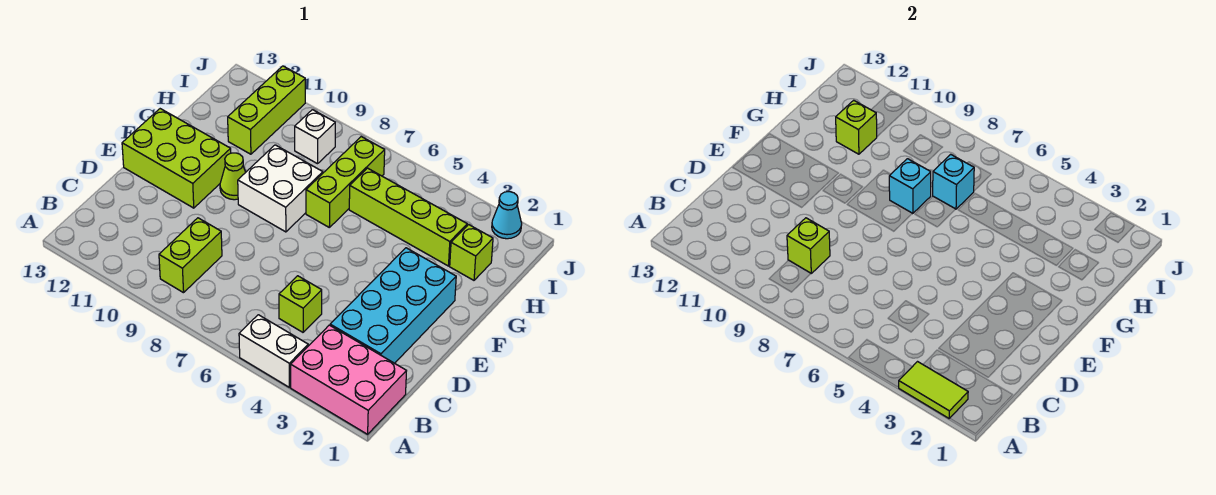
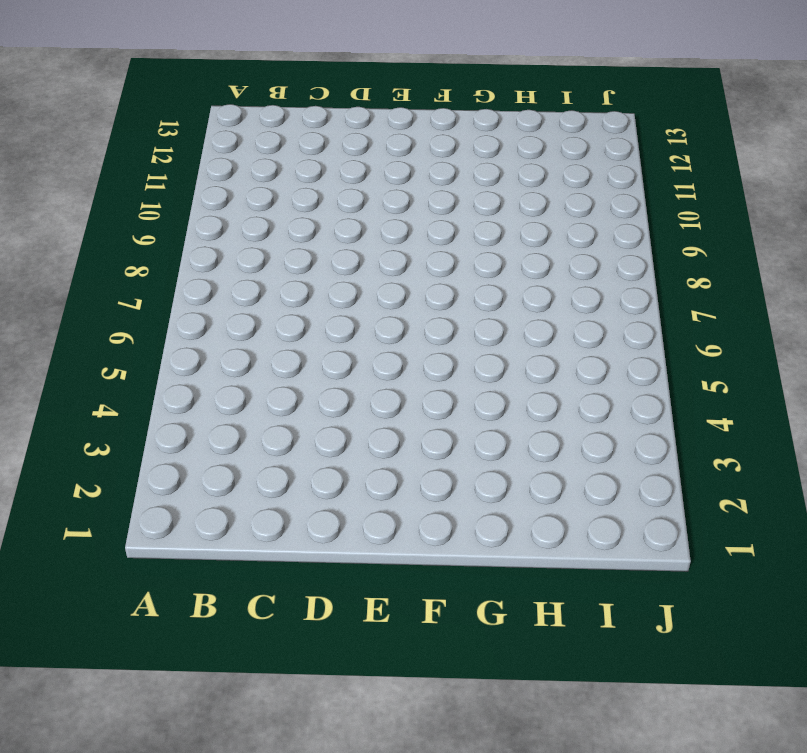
none -> pink brick A1:B3 level 1
none -> white brick A4:A5 level 1
none -> lime brick B9:C9 level 1

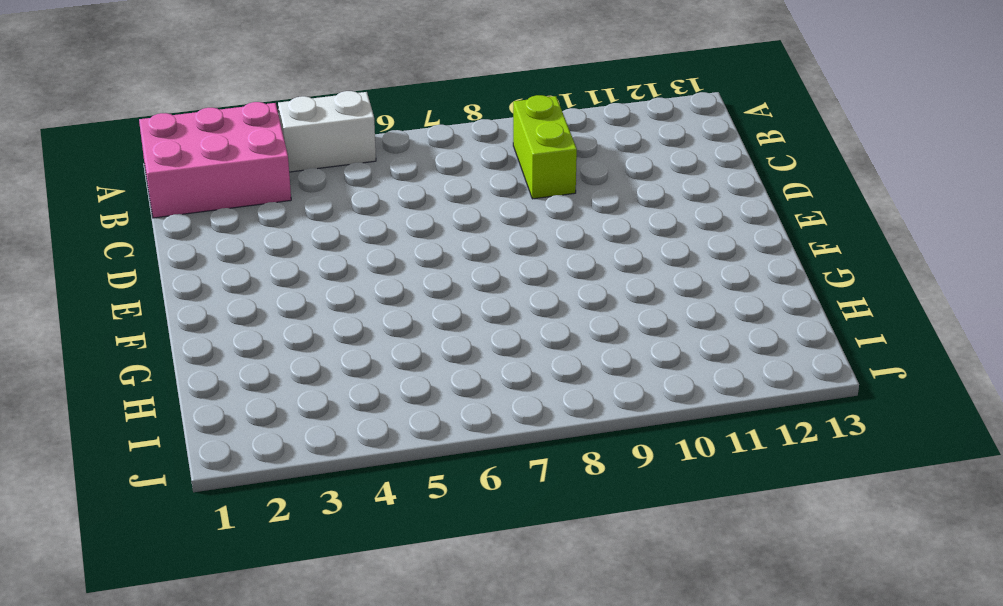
none -> cyan brick C2:F3 level 1
none -> lime brick C5 level 1
none -> lime brick E11:F13 level 1

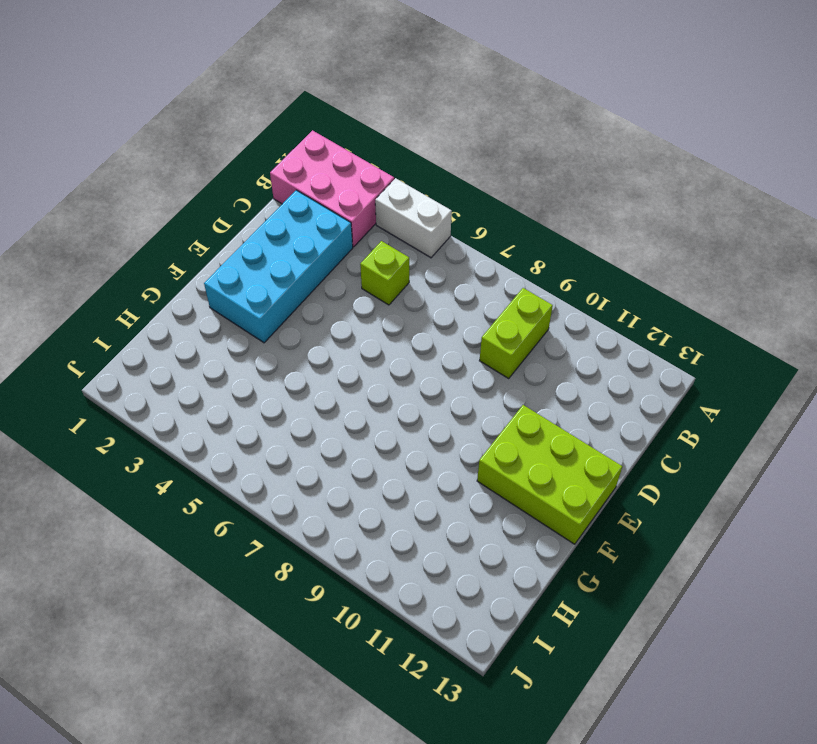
none -> white brick F8:G9 level 1
none -> lime cone F10 level 1
none -> lime brick G7:I7 level 1

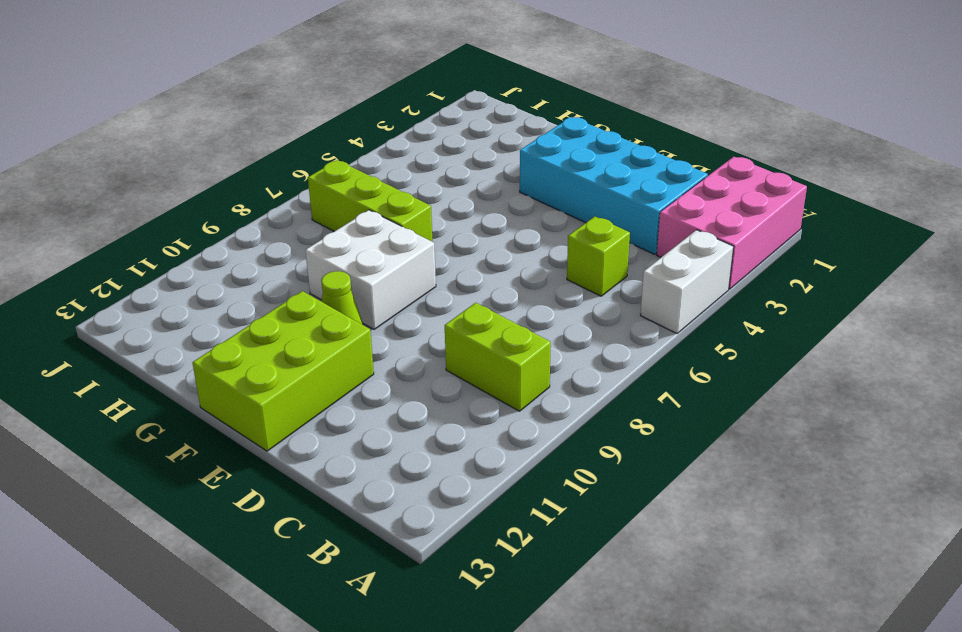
none -> lime brick H2 level 1
none -> lime brick H3:H6 level 1
none -> lime brick H11:J11 level 1

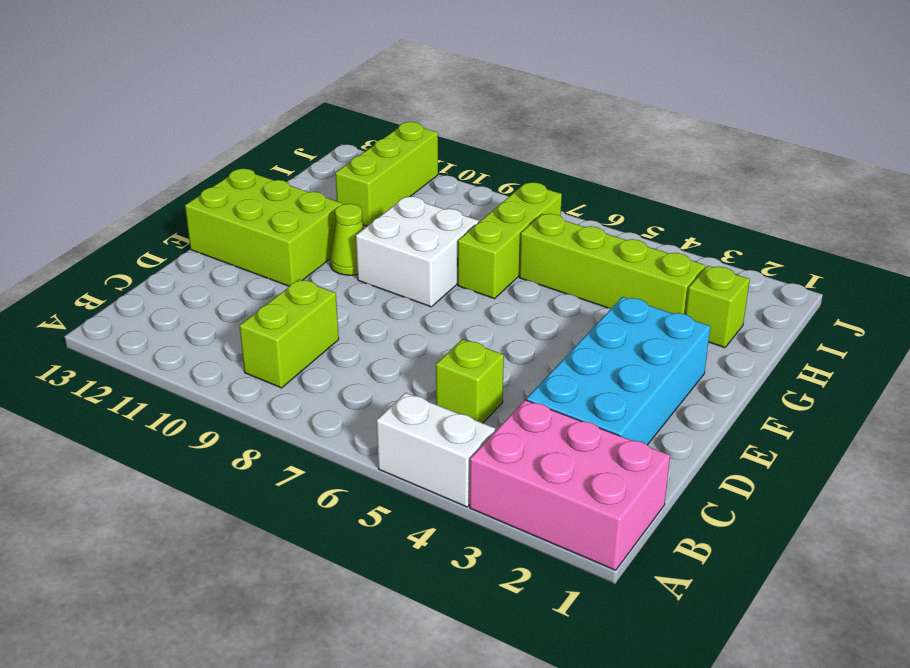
none -> white brick I9 level 1
none -> cyan cone J2 level 1
none -> lime tile A2:A3 level 2

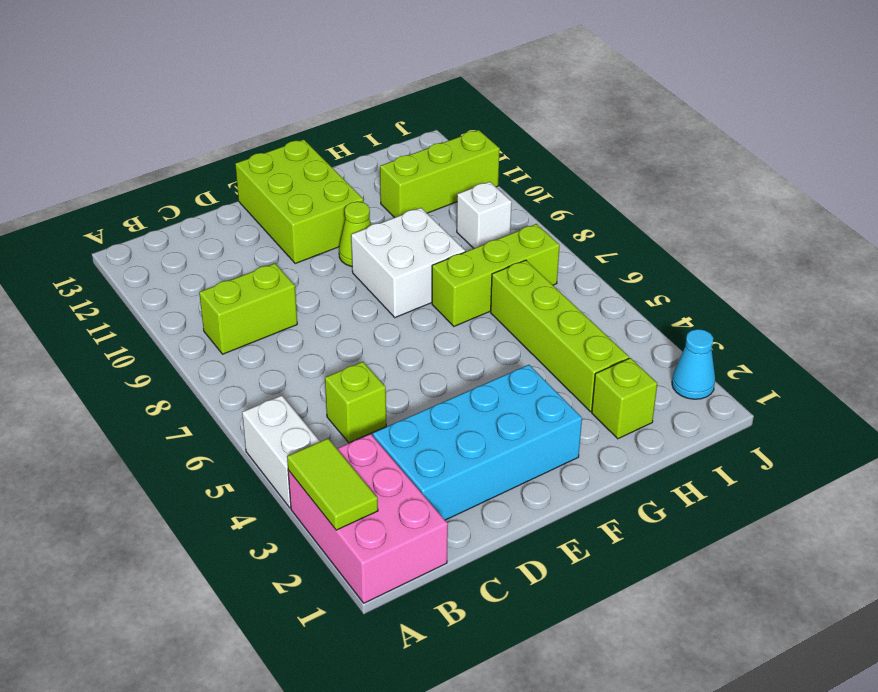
none -> lime brick C9 level 2
none -> cyan brick G8 level 2
none -> cyan brick H7 level 2

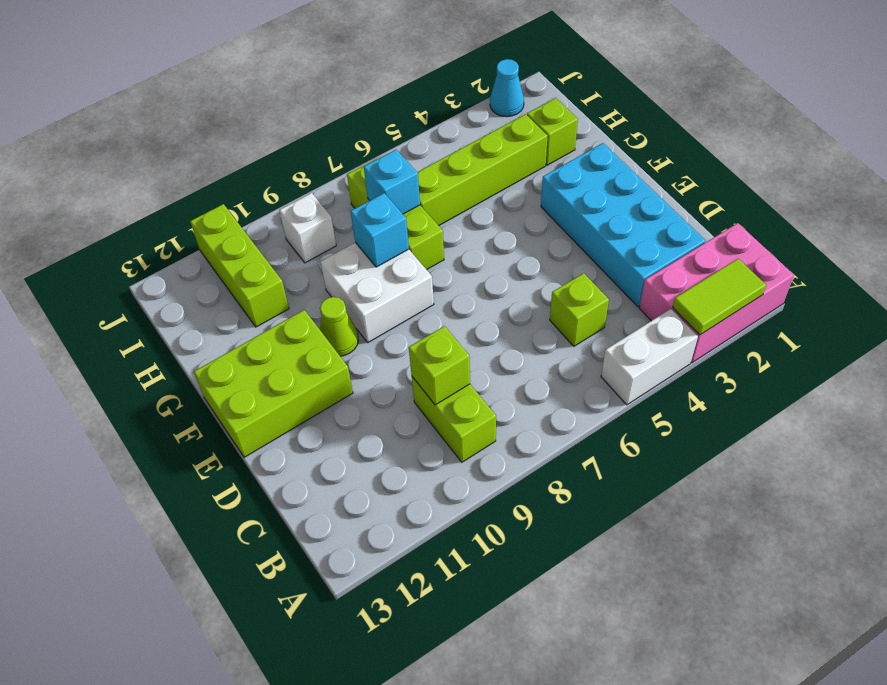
none -> lime brick H11 level 2

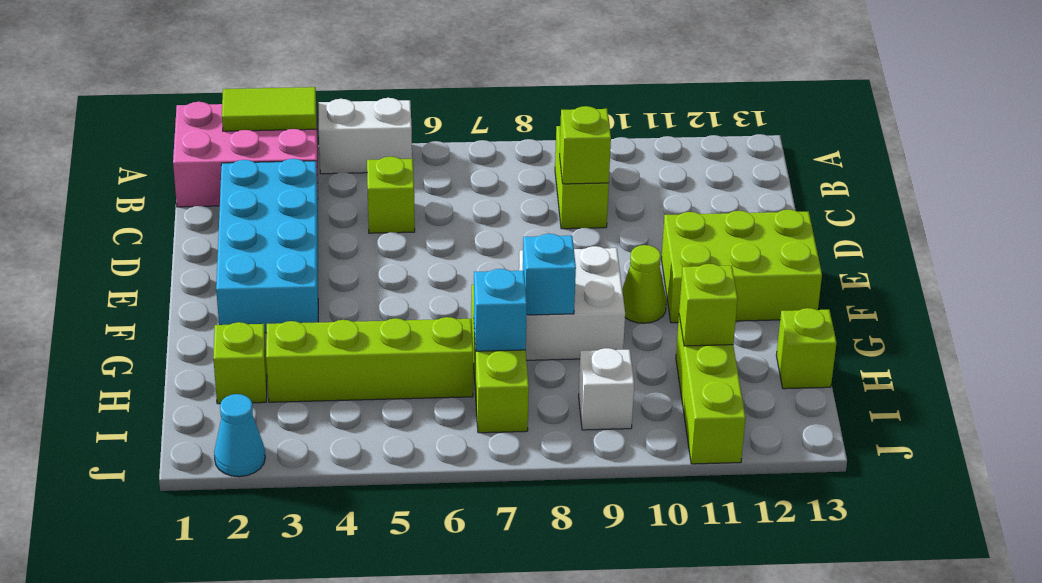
lime brick H13 level 1 -> none

